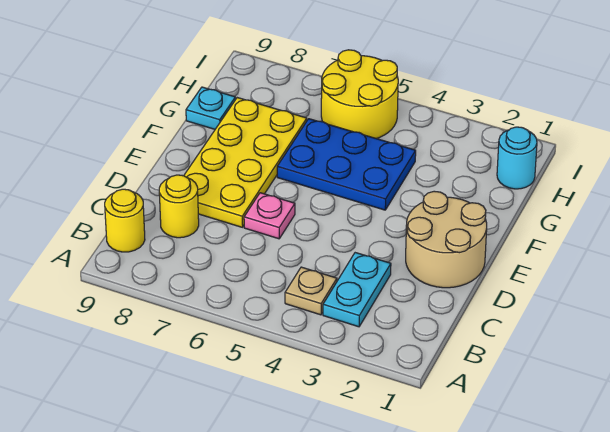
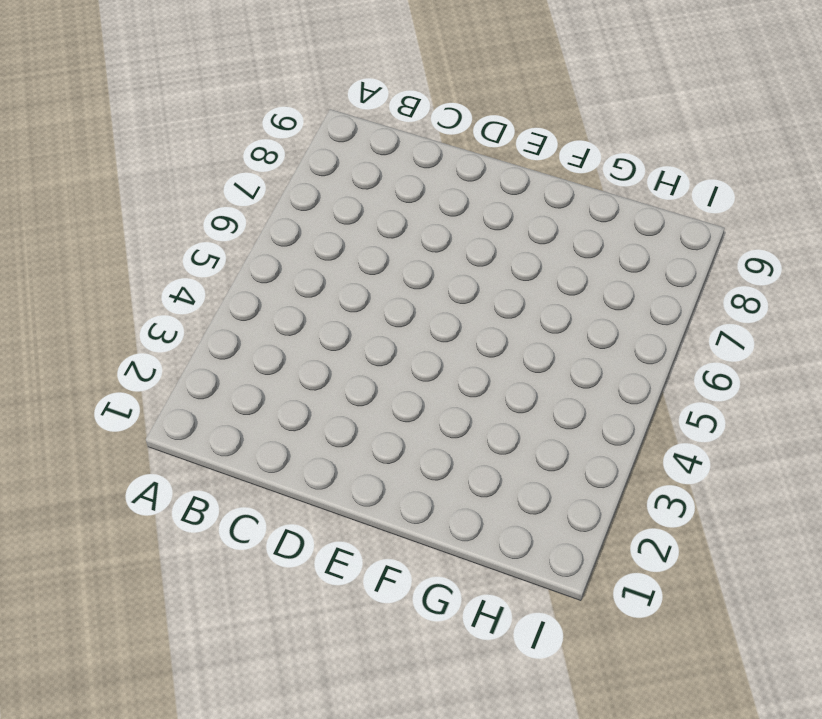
none -> cyan plate B3:C3 level 1
none -> tan plate B4 level 1

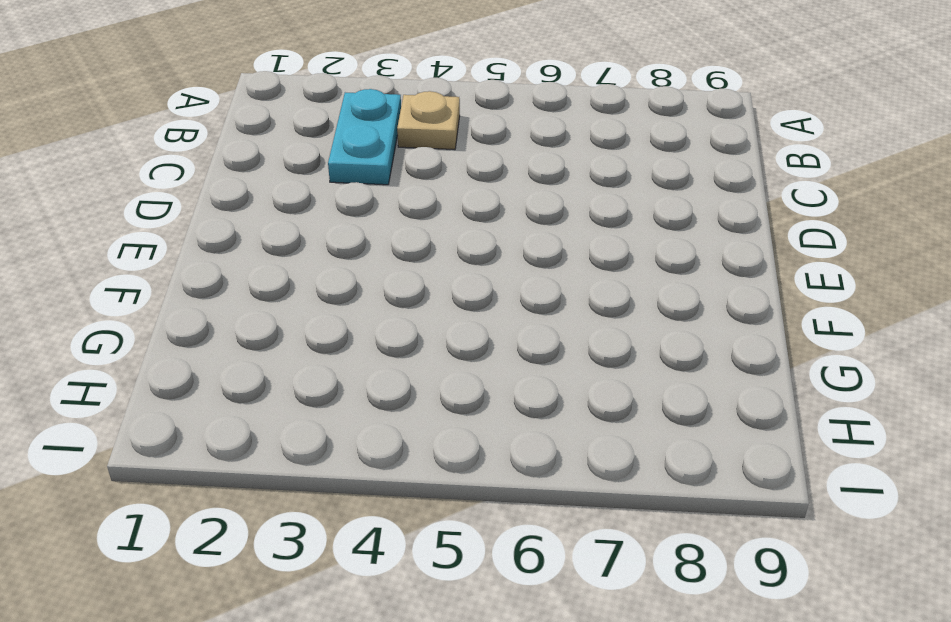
none -> yellow round brick B9 level 1
none -> yellow round brick C8 level 1

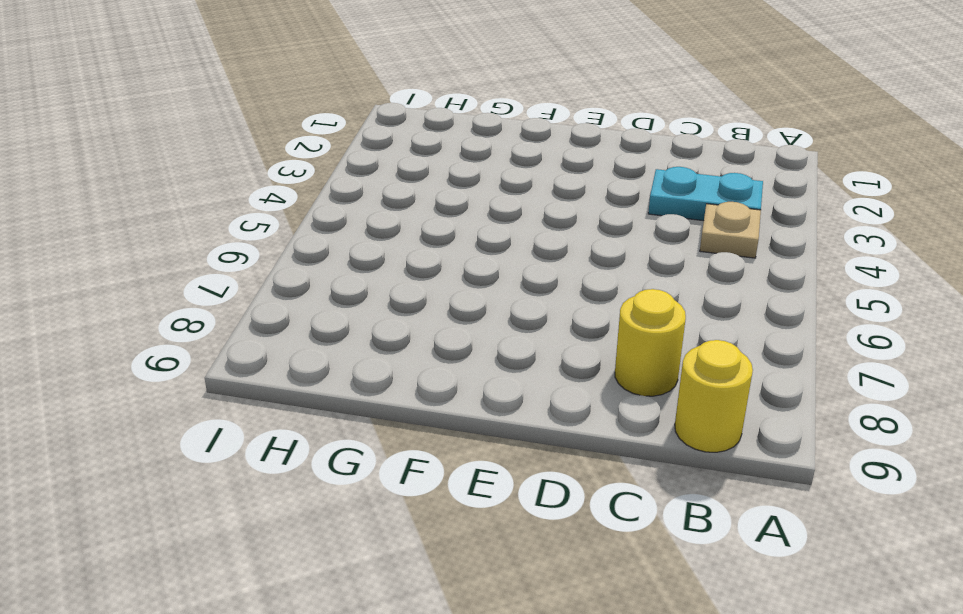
none -> tan round brick D1:E2 level 1
none -> pink plate D6 level 1

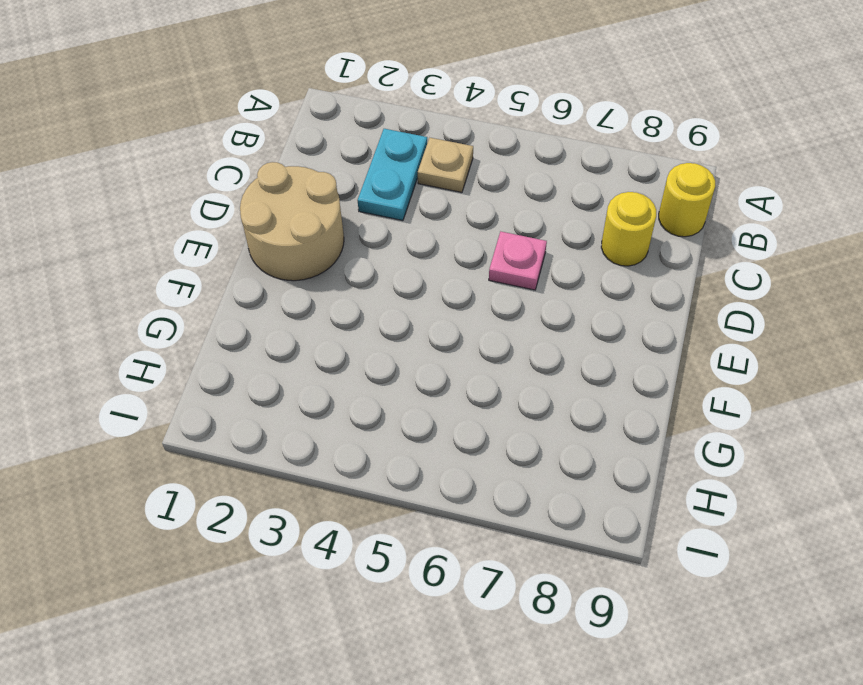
none -> yellow plate D7:G8 level 1
none -> blue plate F4:G6 level 1

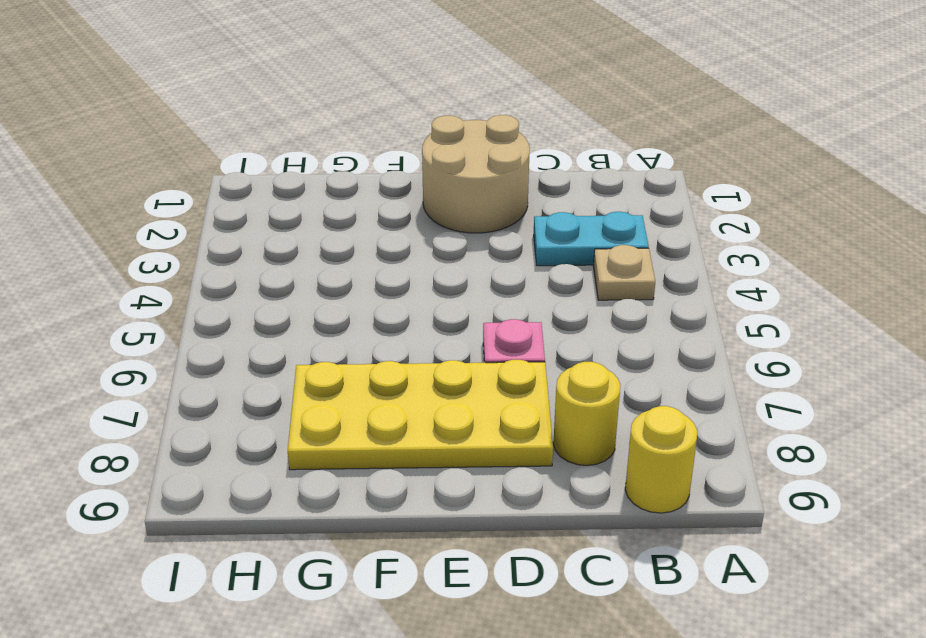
none -> blue plate F4:G6 level 1
none -> cyan plate G9 level 1

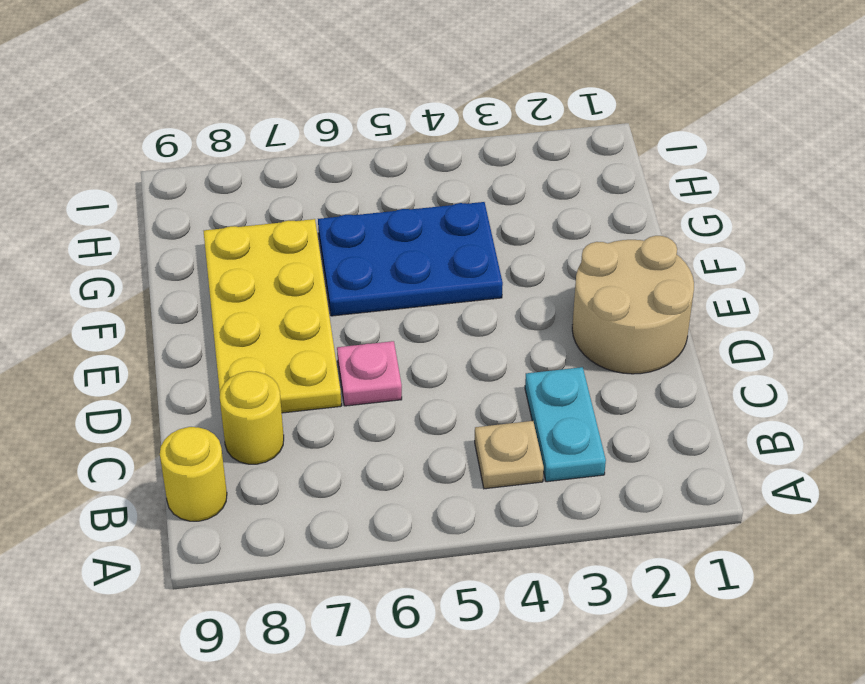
none -> cyan plate G9 level 1
none -> cyan round brick H1 level 1

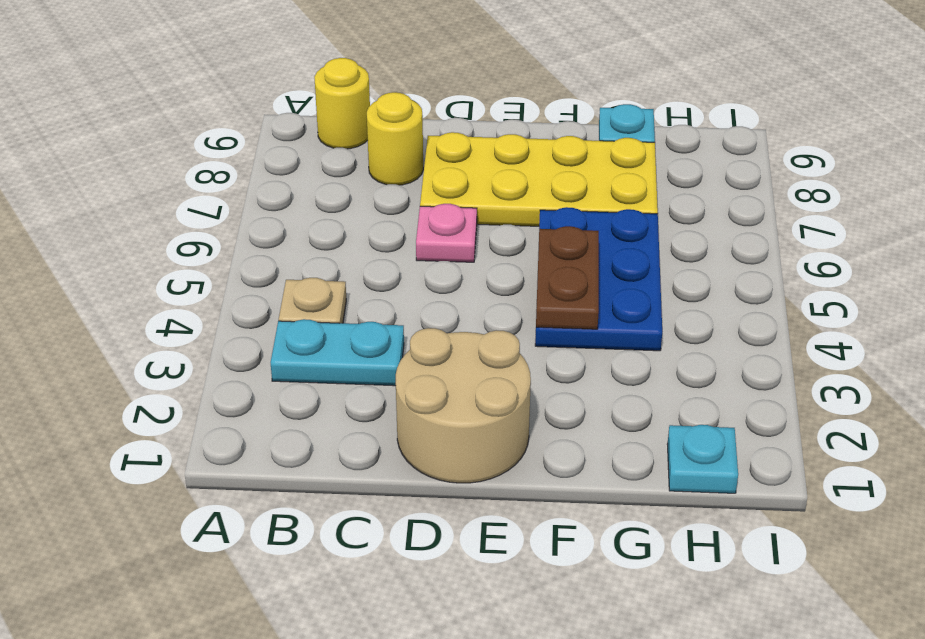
brown plate F4:F5 level 2 -> none
cyan plate H1 level 1 -> cyan round brick H1 level 1
none -> yellow round brick H5:I6 level 1

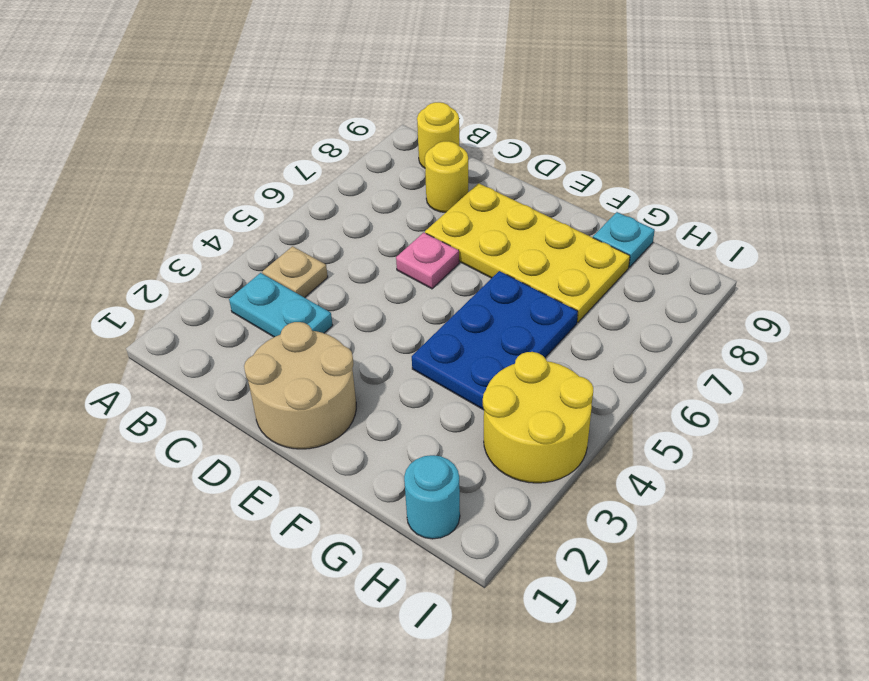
yellow round brick H3:I4 level 1 -> yellow round brick H5:I6 level 1

